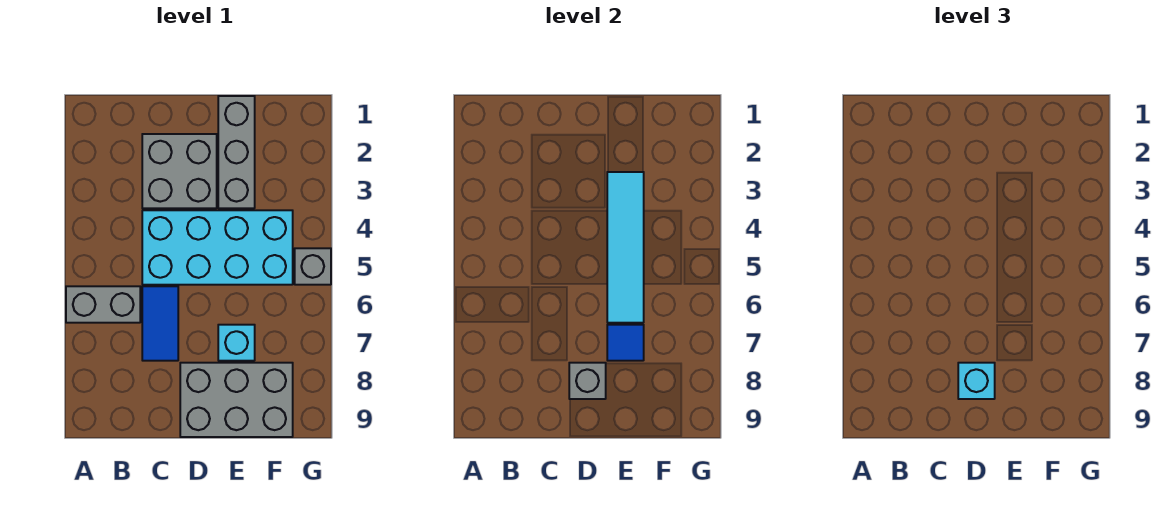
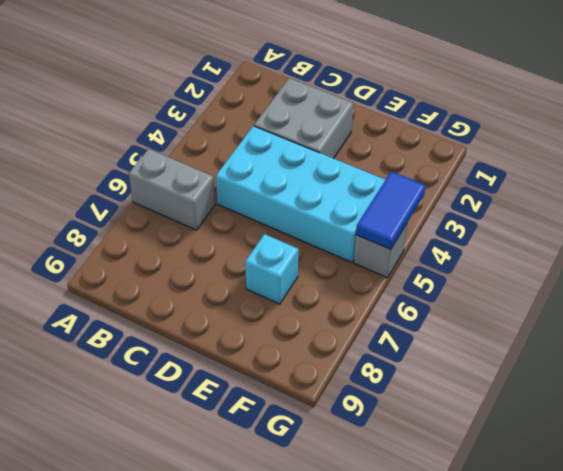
blue tile G4:G5 level 2 -> blue tile C6:C7 level 1
none -> grey brick D8:F9 level 1
none -> grey brick E1:E3 level 1
none -> grey brick D8 level 2

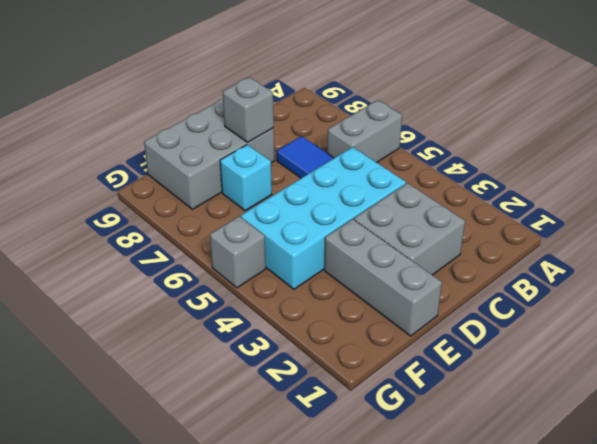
none -> cyan tile E3:E6 level 2
none -> blue tile E7 level 2
none -> cyan brick D8 level 3

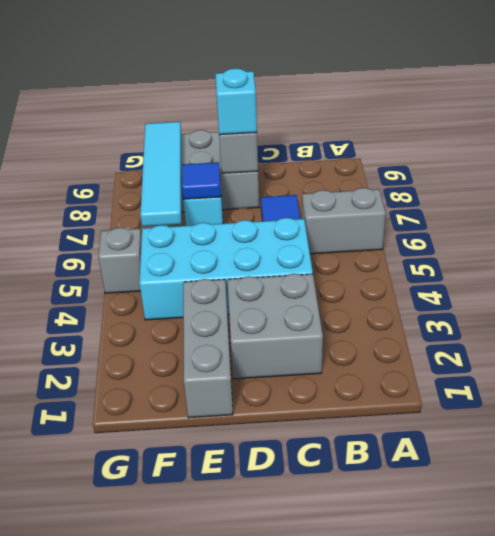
cyan tile F6:F9 level 2 -> cyan tile E3:E6 level 2

